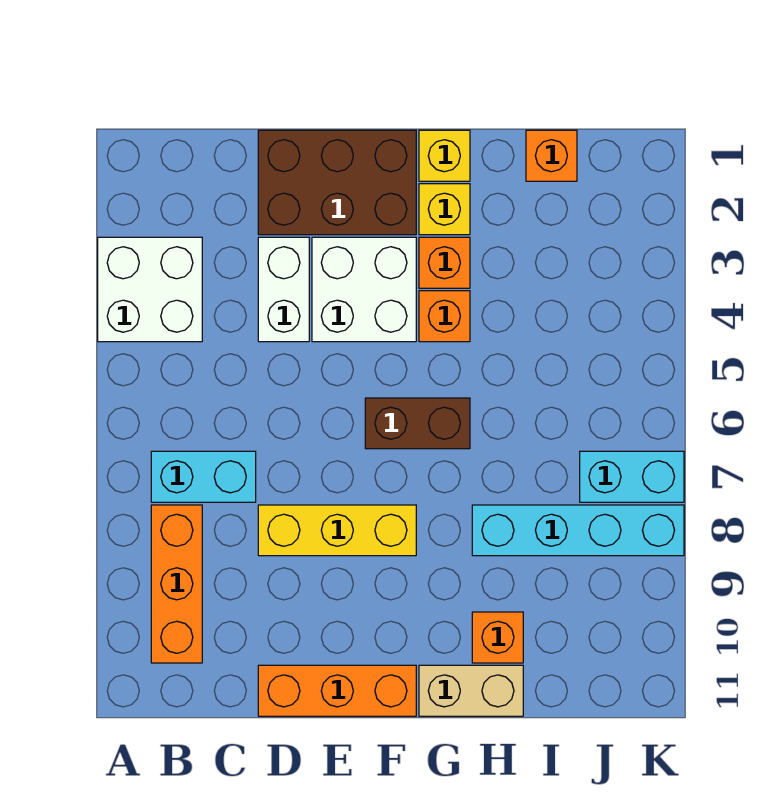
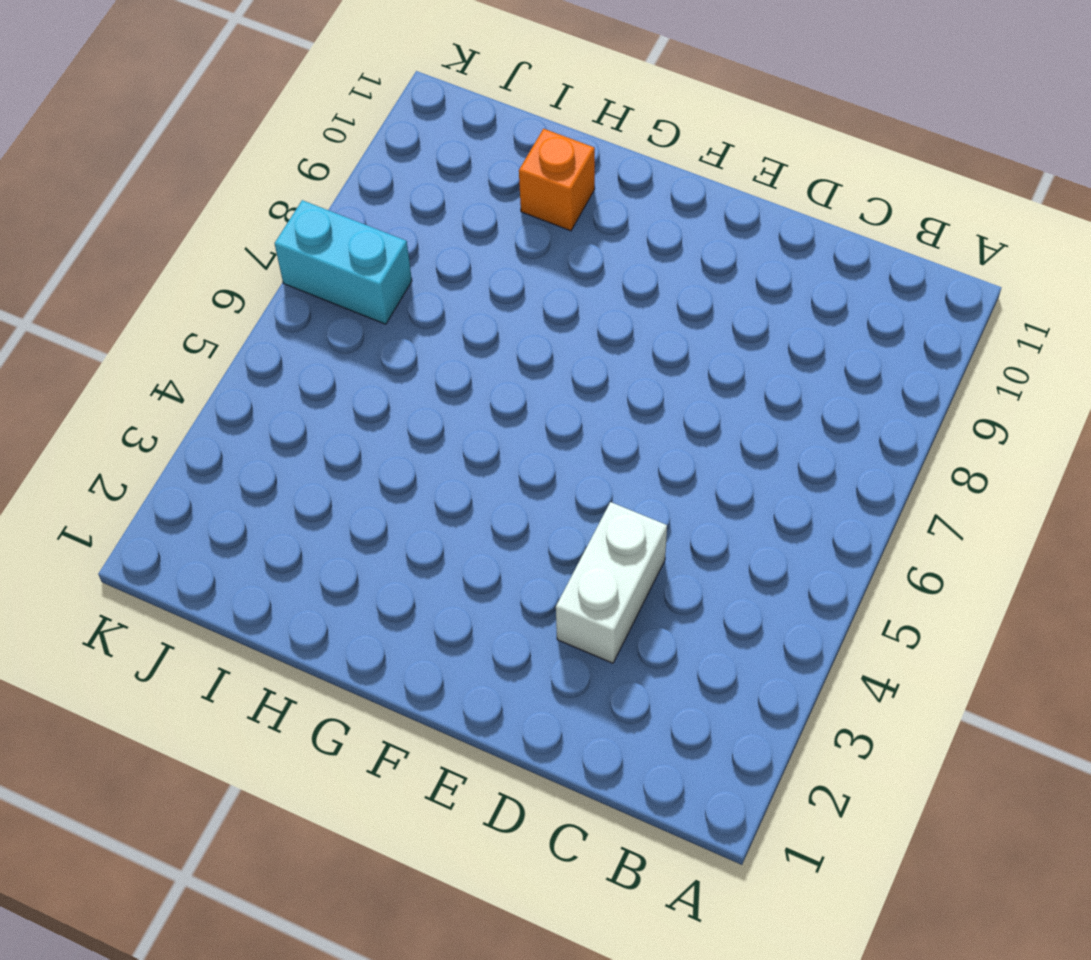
none -> white brick A3:B4 level 1
none -> cyan brick B7:C7 level 1
none -> orange brick B8:B10 level 1

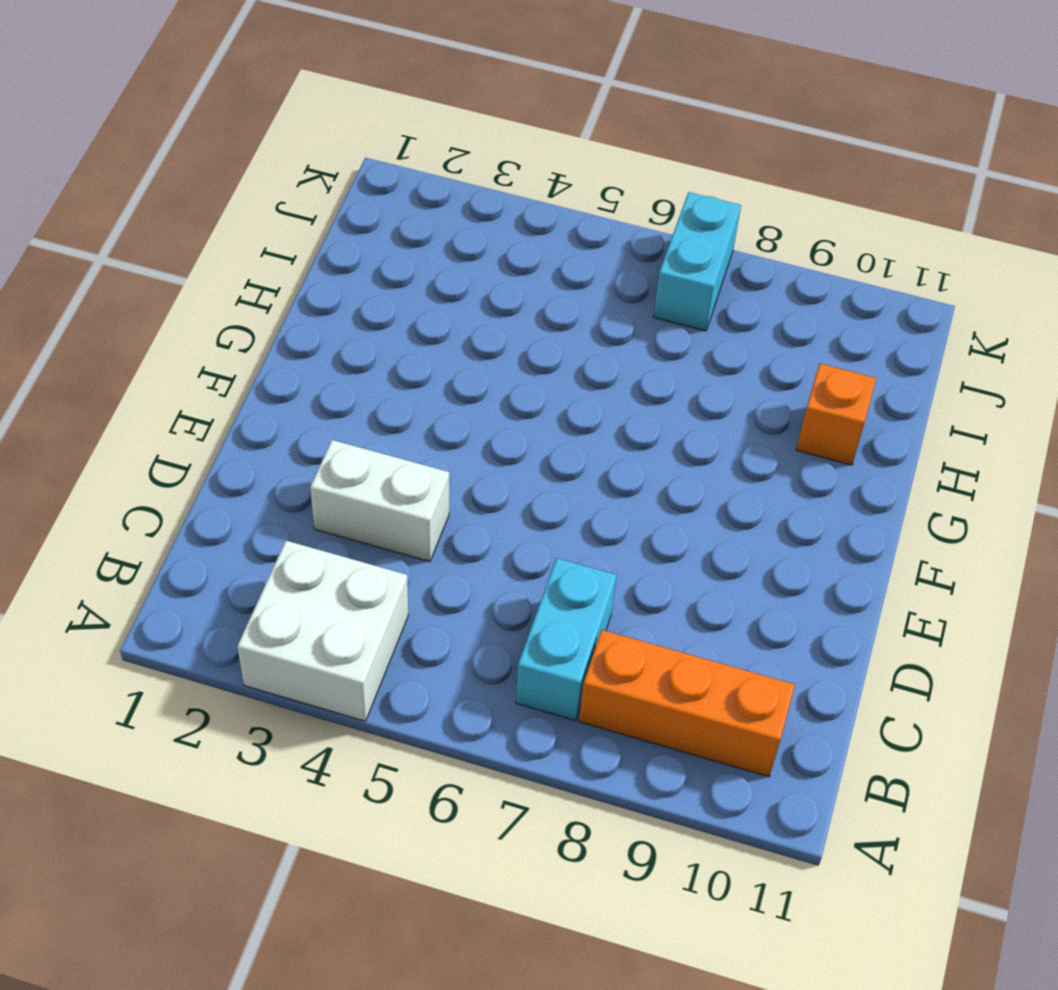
none -> brown brick D1:F2 level 1
none -> yellow brick D8:F8 level 1
none -> orange brick D11:F11 level 1

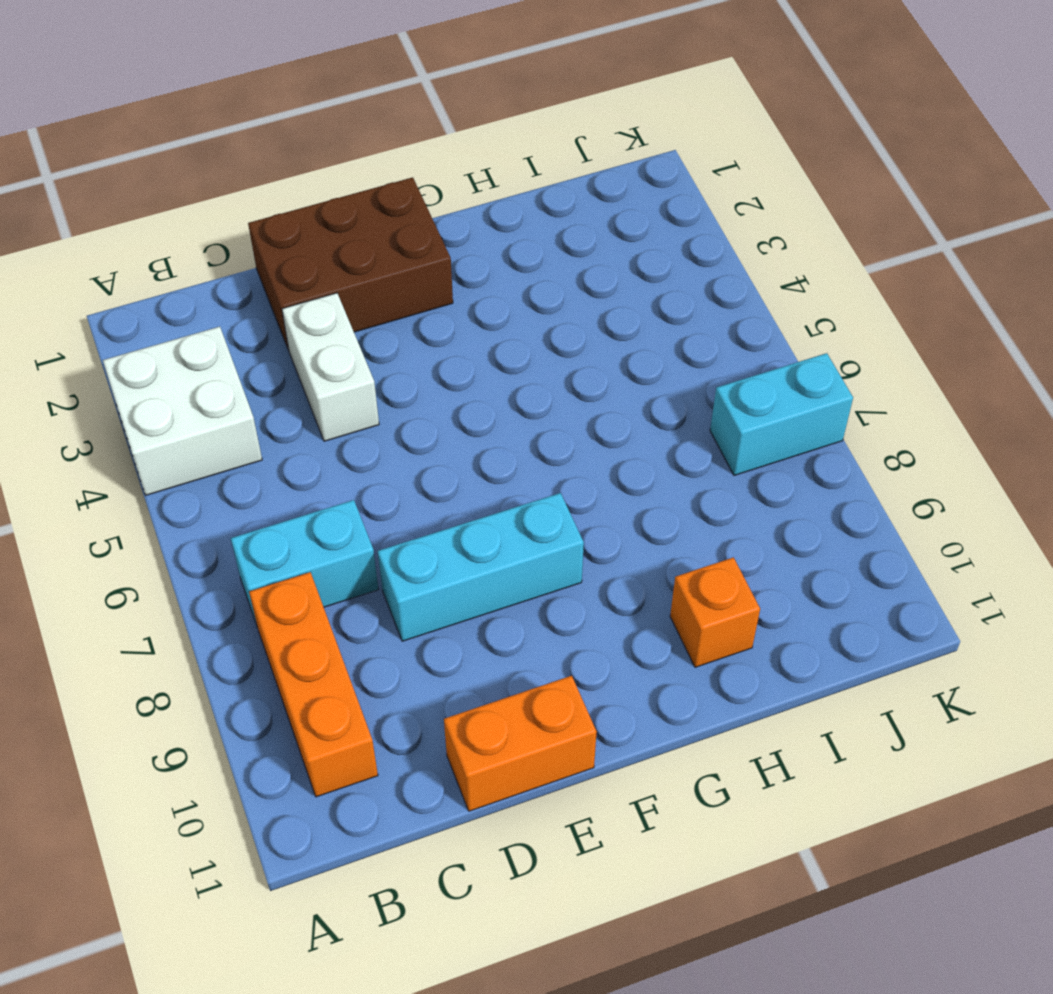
cyan brick D8:F8 level 1 -> yellow brick D8:F8 level 1
orange brick D11:E11 level 1 -> orange brick D11:F11 level 1
none -> white brick E3:F4 level 1
none -> brown brick F6:G6 level 1
none -> yellow brick G1 level 1

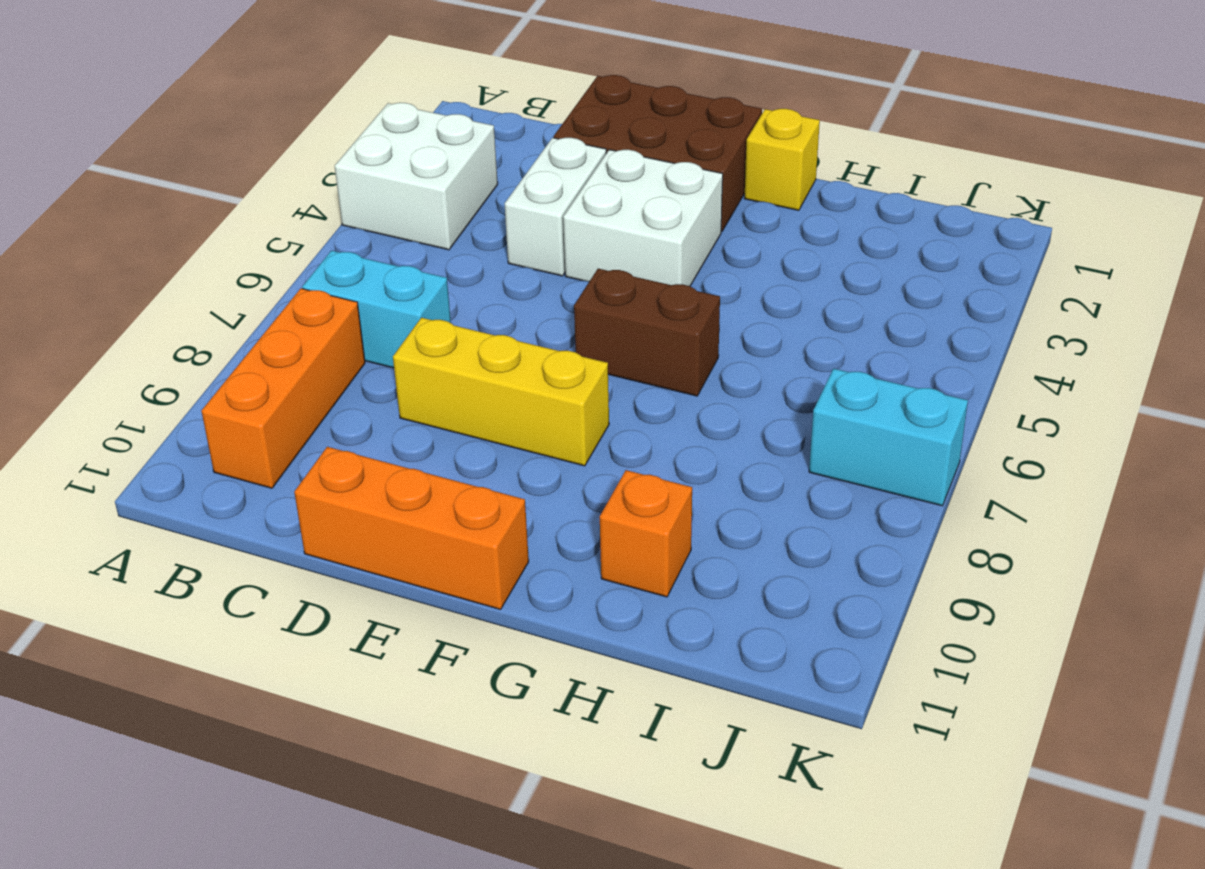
none -> yellow brick G2 level 1
none -> orange brick G3 level 1
none -> orange brick G4 level 1

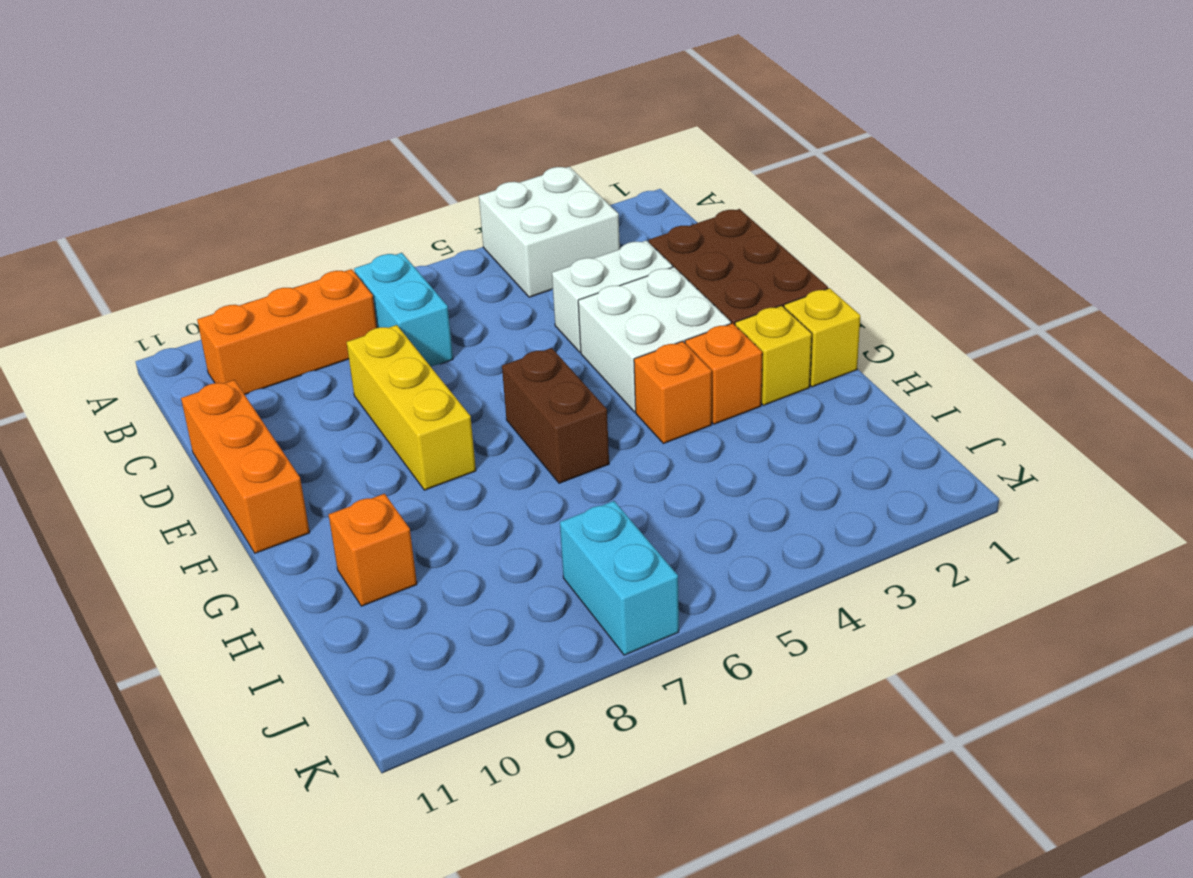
none -> tan brick G11:H11 level 1
none -> cyan brick H8:K8 level 1
none -> orange brick I1 level 1

